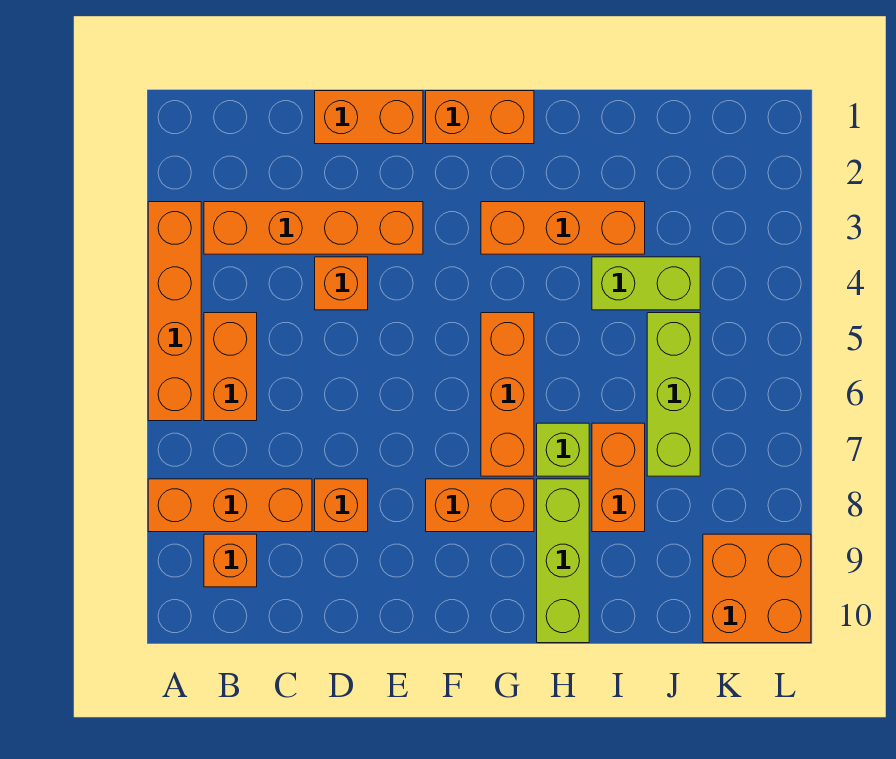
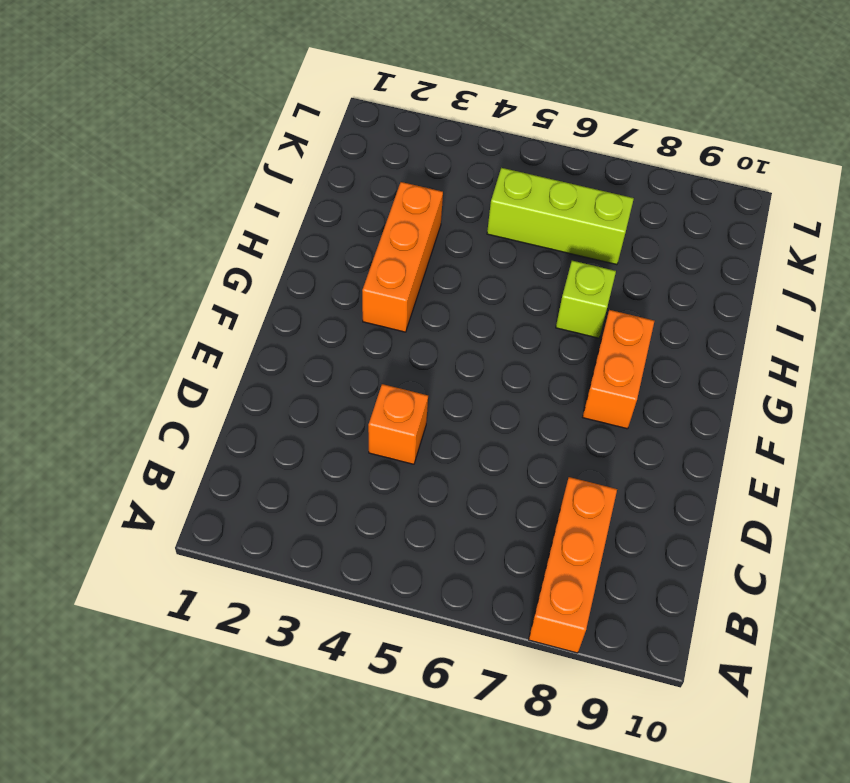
none -> orange brick A3:A6 level 1
none -> orange brick B3:E3 level 1
none -> orange brick B5:B6 level 1

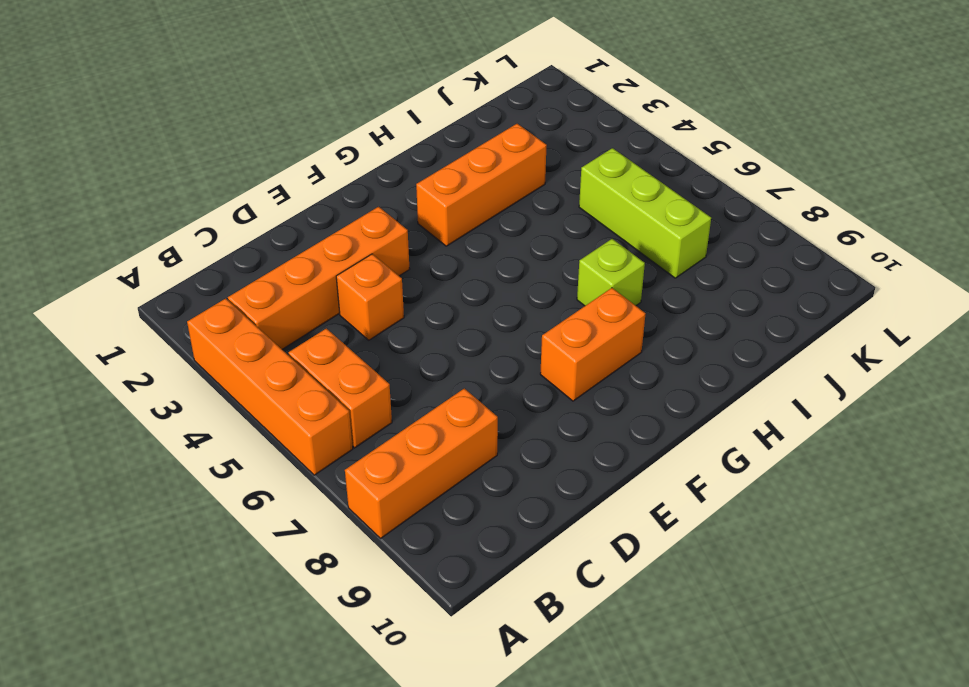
none -> orange brick B9 level 1
none -> orange brick D1:E1 level 1
none -> orange brick D8 level 1

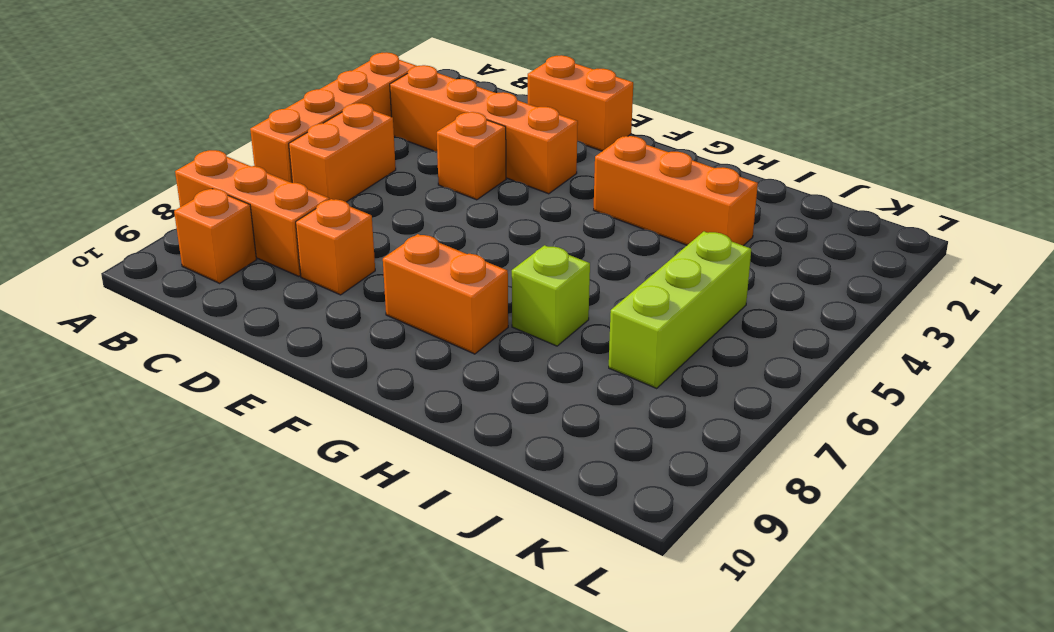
none -> orange brick F1:G1 level 1
none -> orange brick G5:G7 level 1
none -> lime brick H8:H10 level 1

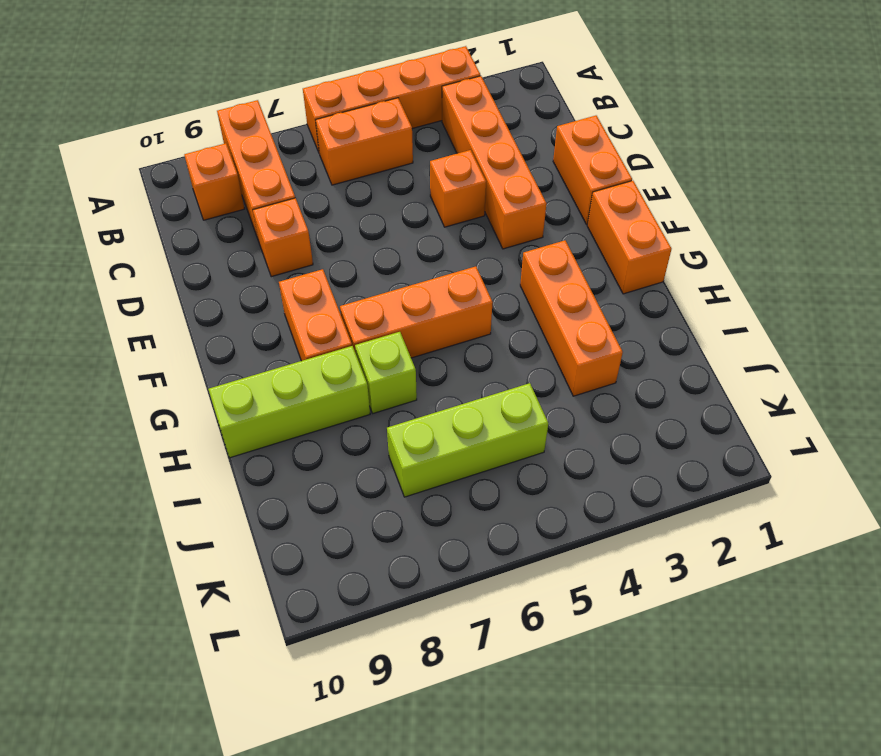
none -> lime brick I4:J4 level 1
none -> orange brick I7:I8 level 1
none -> orange brick K9:L10 level 1

